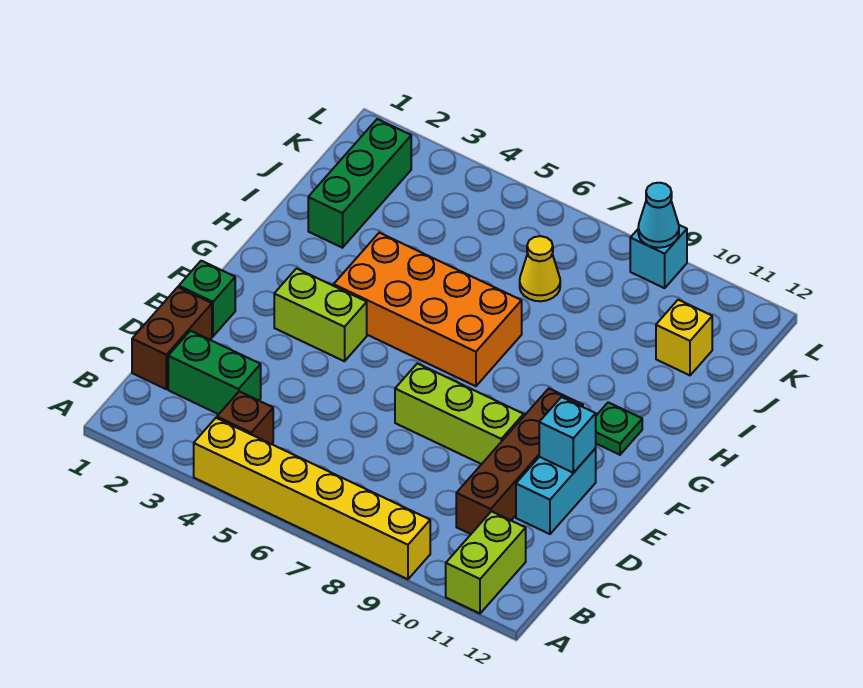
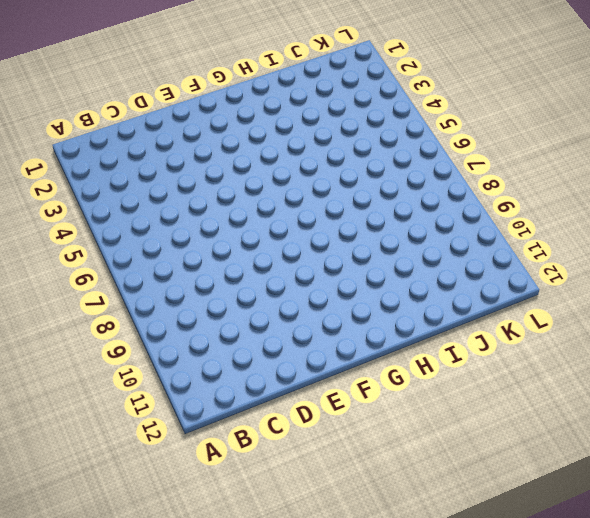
none -> yellow brick A4:A9 level 1
none -> lime brick A11:B11 level 1
none -> brown brick B4 level 1

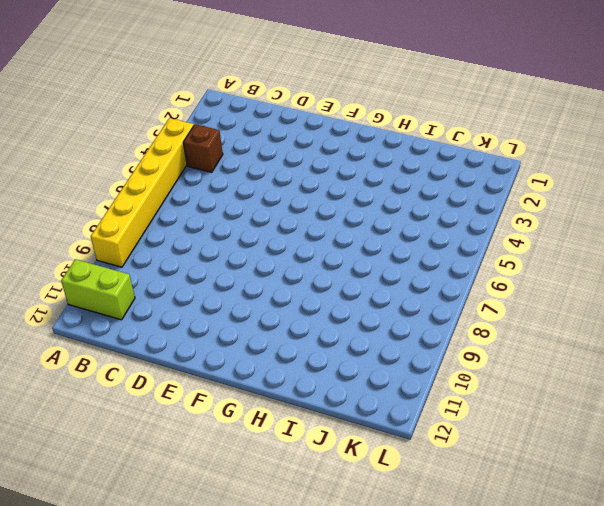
none -> brown brick C1:D1 level 1
none -> green brick C2:C3 level 1
none -> brown brick C10:F10 level 1

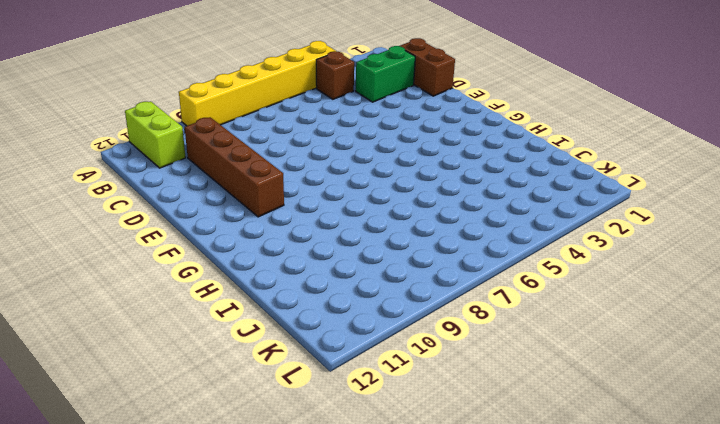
none -> cyan brick D11:E11 level 1
none -> green brick E1 level 1
none -> lime brick E7:E9 level 1

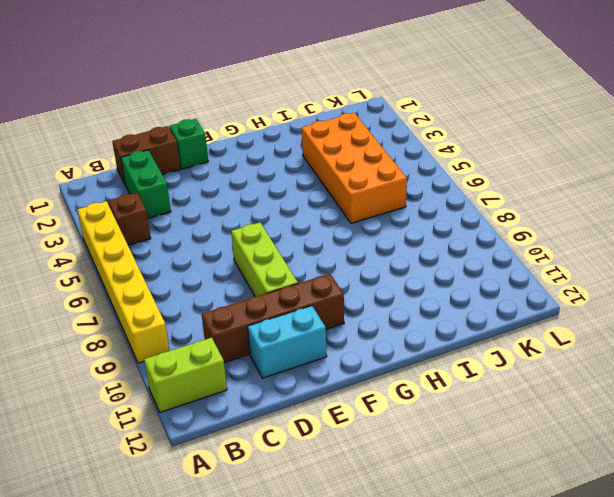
orange brick I3:J6 level 1 -> orange brick G4:H7 level 1
none -> lime brick F3:F4 level 1
none -> green plate G11 level 1
none -> green brick I2:K2 level 1

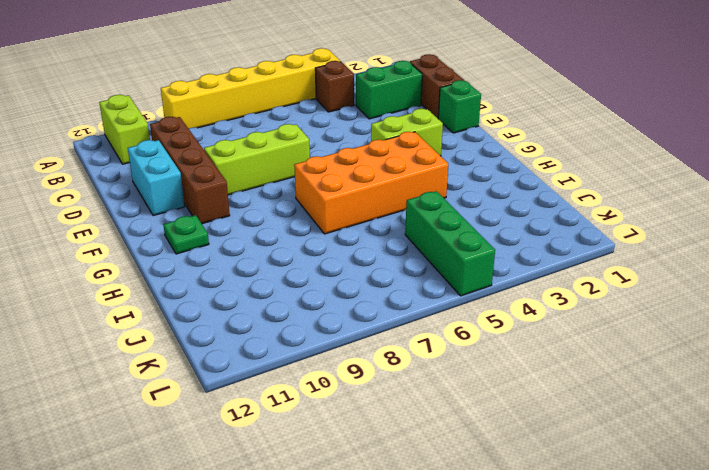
green brick J5:L5 level 1 -> green brick I2:K2 level 1
none -> yellow cone J7 level 1
none -> yellow brick J11 level 1
none -> cyan brick L9 level 1

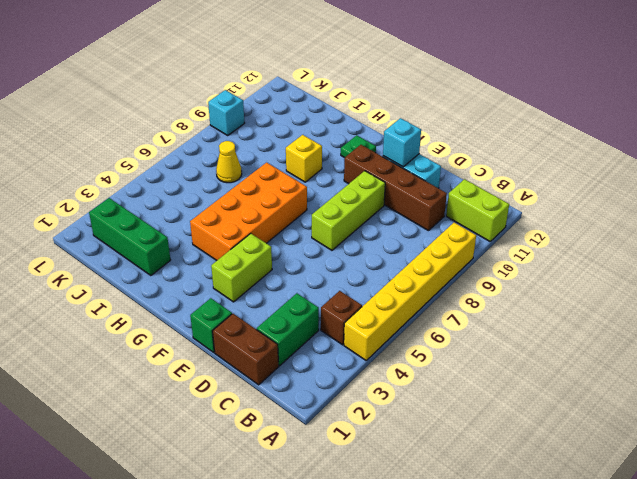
yellow brick H9 level 1 -> yellow brick J11 level 1
none -> cyan cone L9 level 2

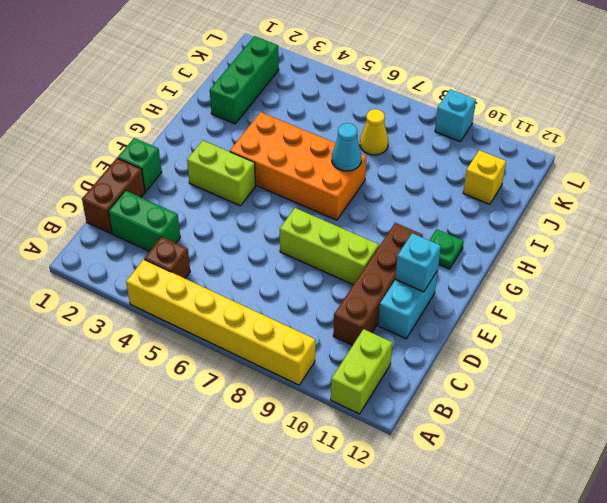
cyan cone H7 level 2 -> cyan cone L9 level 2

